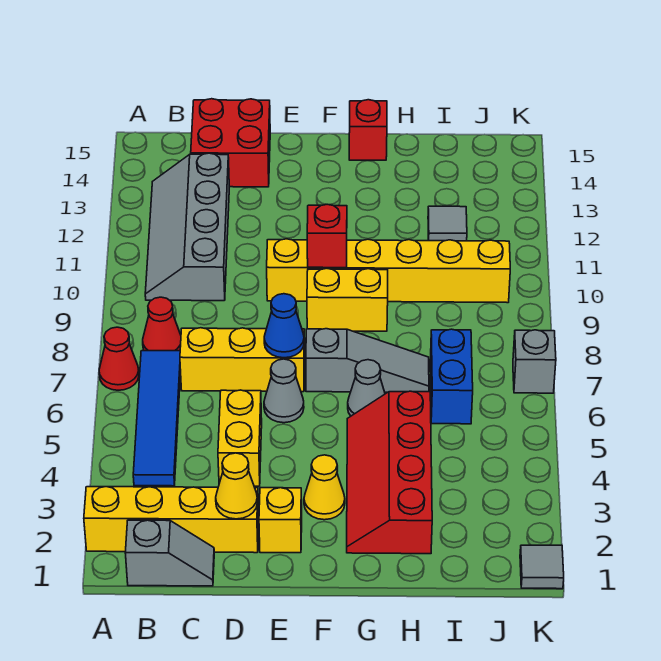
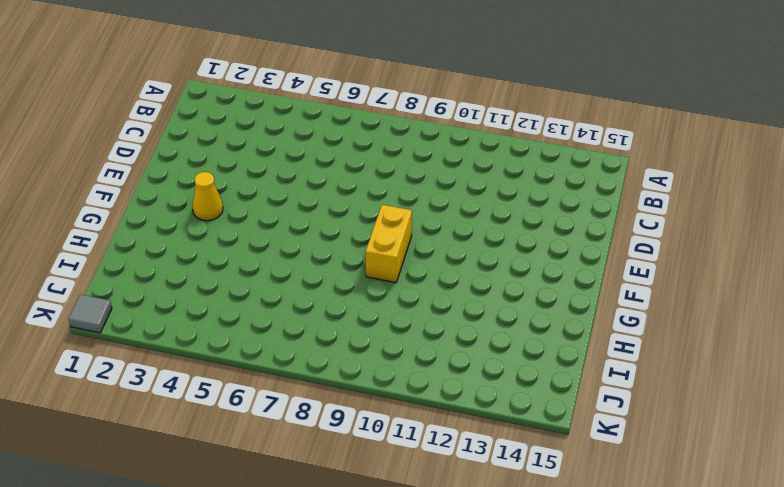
none -> yellow brick A2:D2 level 1
none -> red cone A7 level 1
none -> grey slope B1:C1 level 1 top B

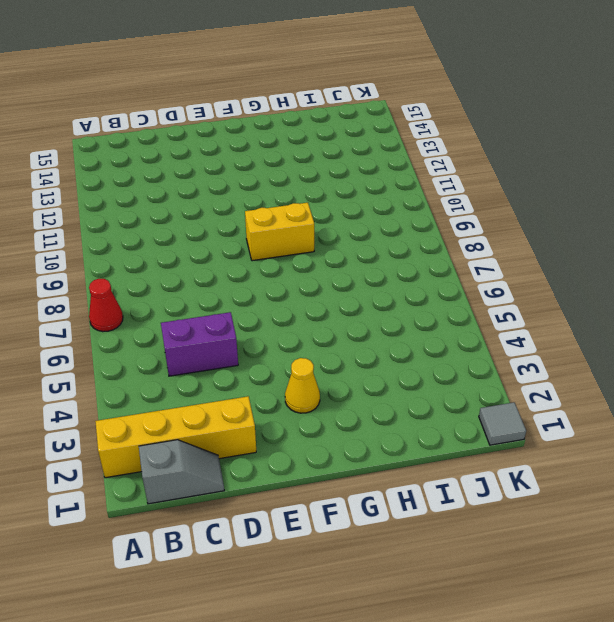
purple brick C5:D5 level 1 -> yellow brick D4:D5 level 1
none -> blue tile B4:B7 level 1
none -> red cone B8 level 1
none -> grey slope B10:C13 level 1 top C

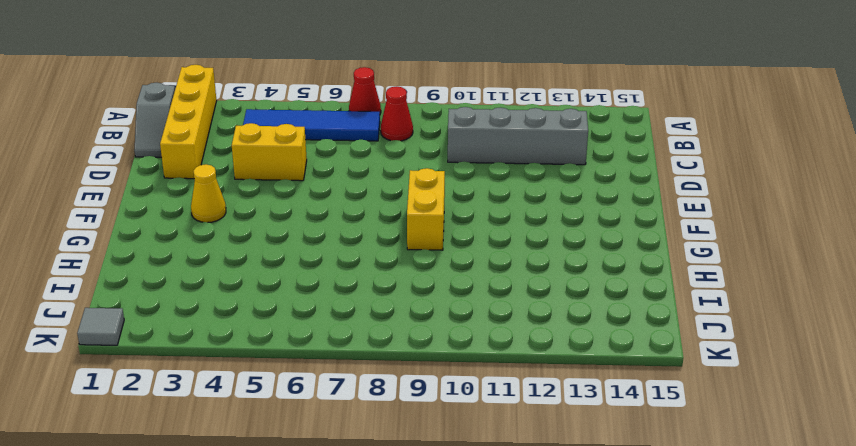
none -> yellow brick C7:E7 level 1
none -> red brick C14:D15 level 1
none -> yellow brick E2 level 1

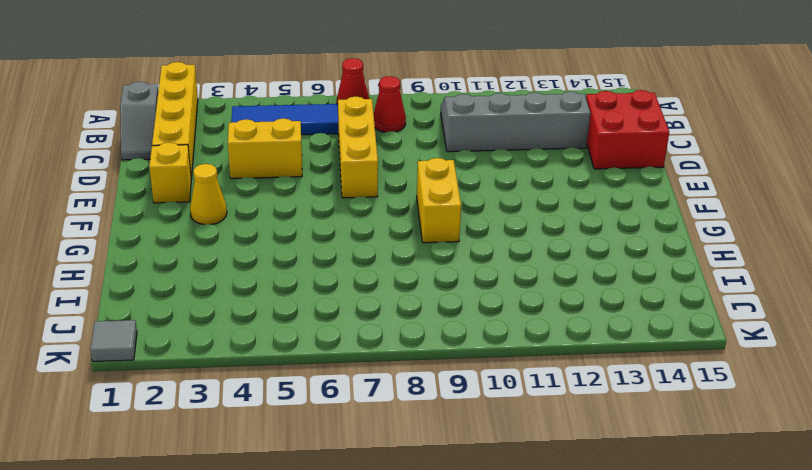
none -> grey cone E6 level 1
none -> yellow brick E10:J10 level 1
none -> grey slope F7:H7 level 1 top F

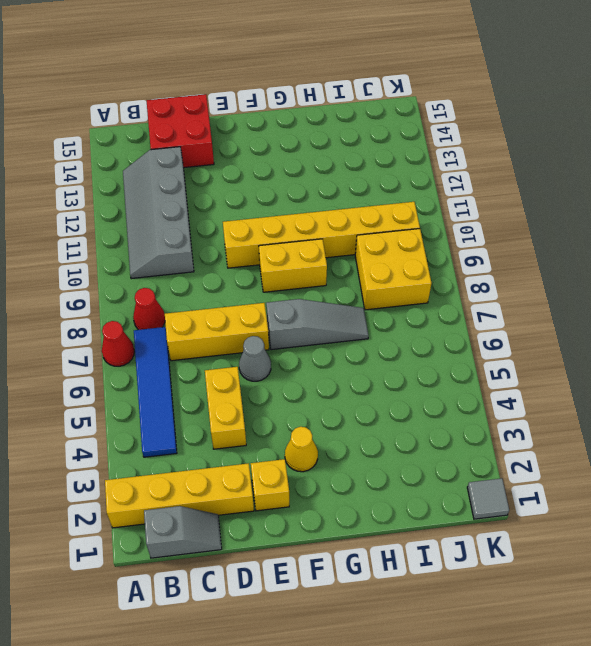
yellow brick I8:J9 level 1 -> none
none -> red slope G2:H5 level 1 top H
none -> grey cone G6 level 1
none -> red brick G15 level 1

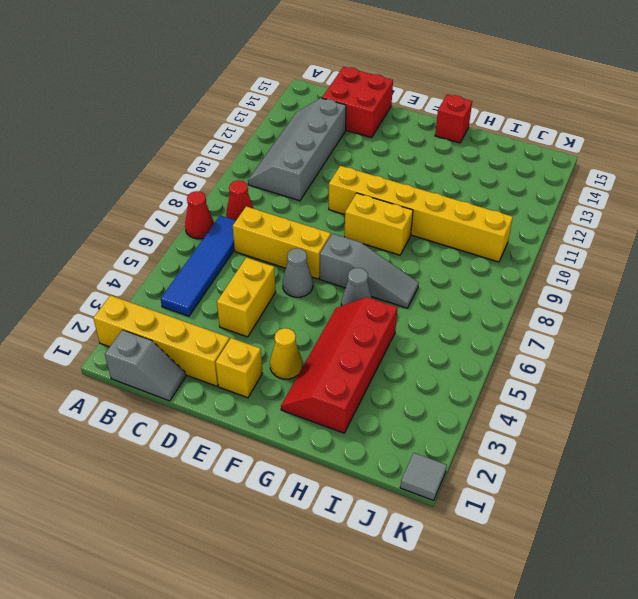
none -> blue brick I6:I7 level 1
none -> grey tile I12 level 1
none -> grey brick K7 level 1

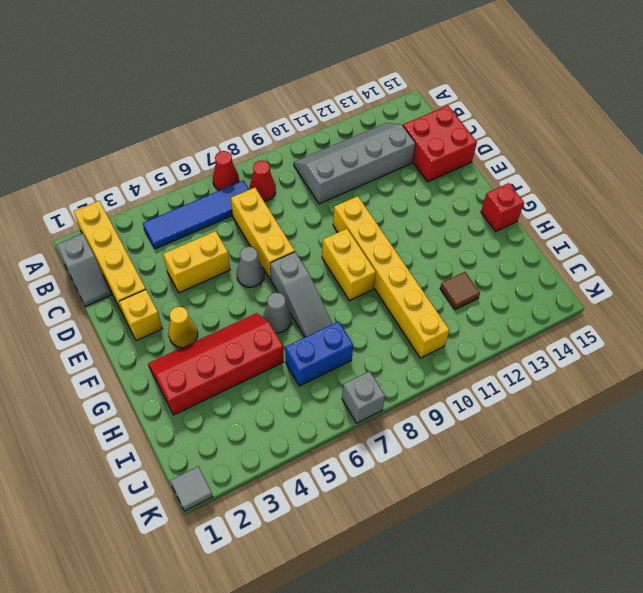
brown tile I12 level 1 -> grey tile I12 level 1
none -> yellow cone D2 level 2
none -> blue cone E7 level 2
none -> red brick F10 level 2

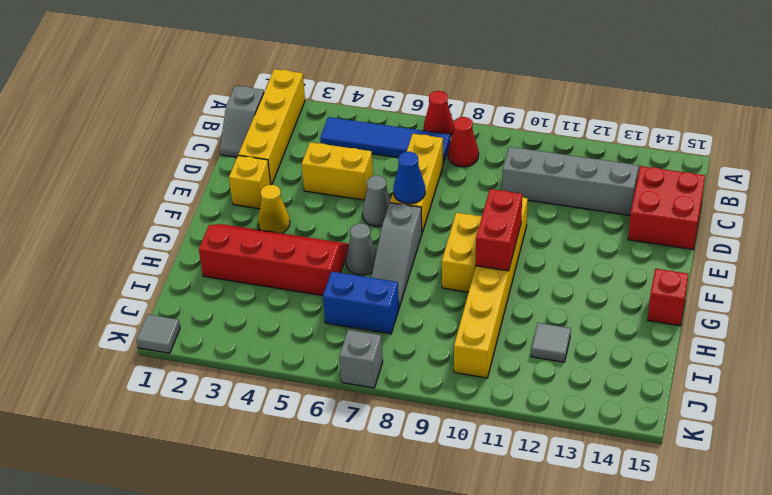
red brick F10:G10 level 2 -> red brick F10 level 2
none -> yellow cone D2 level 2

